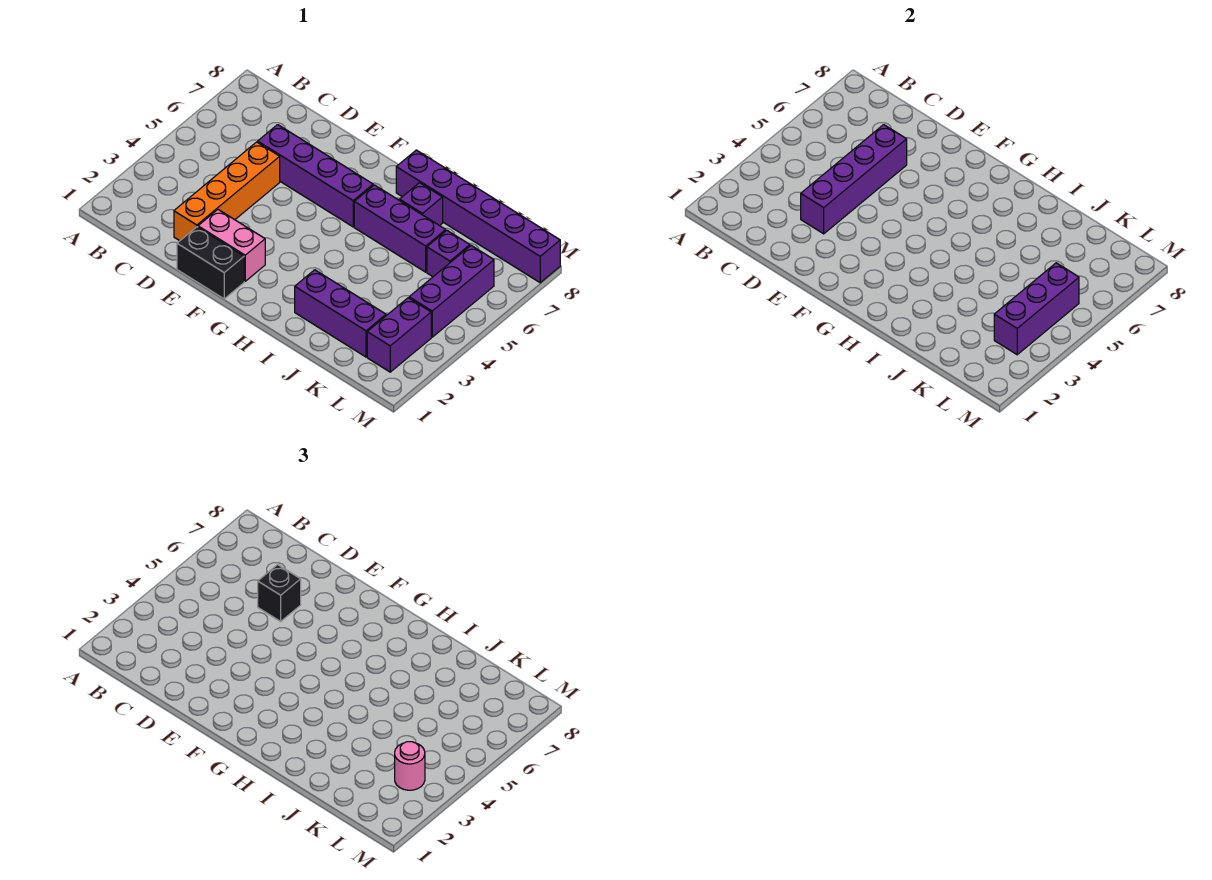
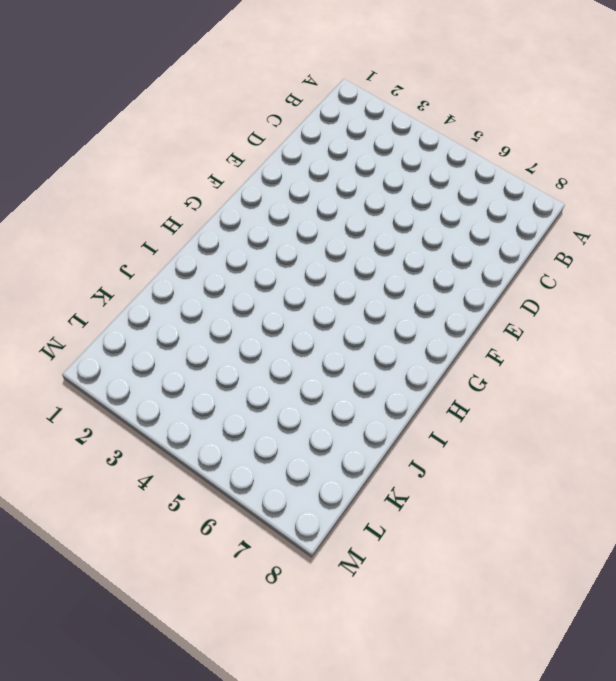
none -> orange brick D2:D5 level 1
none -> purple brick D6:G6 level 1
none -> black brick E1:F1 level 1

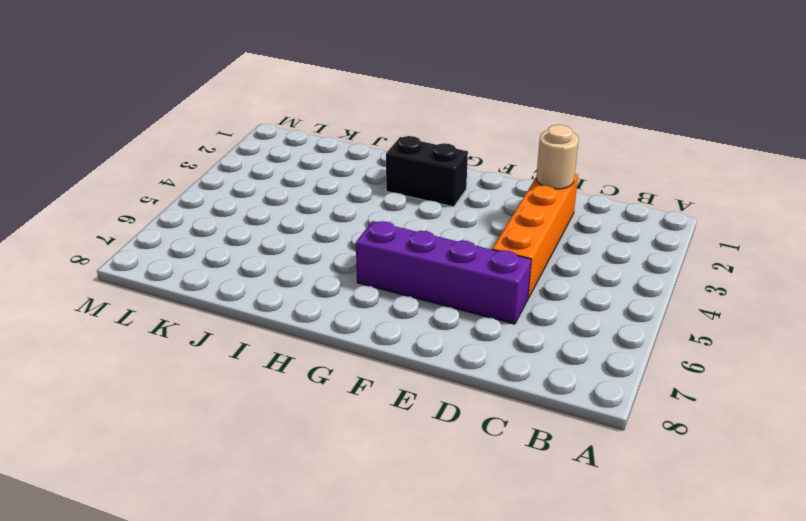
tan round brick D2 level 2 -> none
black brick G2:H2 level 1 -> black brick E1:F1 level 1
none -> pink brick E2:F2 level 1
none -> purple brick H6:J6 level 1
none -> purple brick H8:M8 level 1

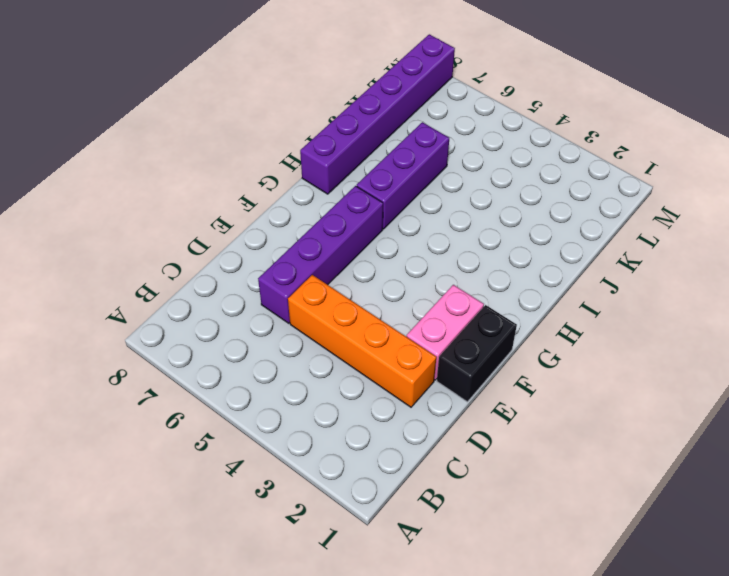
none -> purple brick I2:K2 level 1
none -> purple brick I7 level 1
none -> purple brick K6 level 1

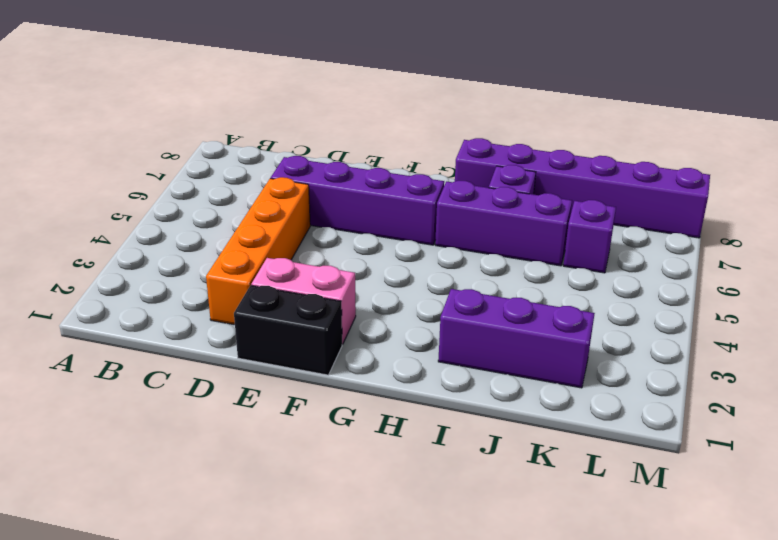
none -> purple brick L2:L3 level 1
none -> purple brick L4:L6 level 1
none -> purple brick D3:D6 level 2

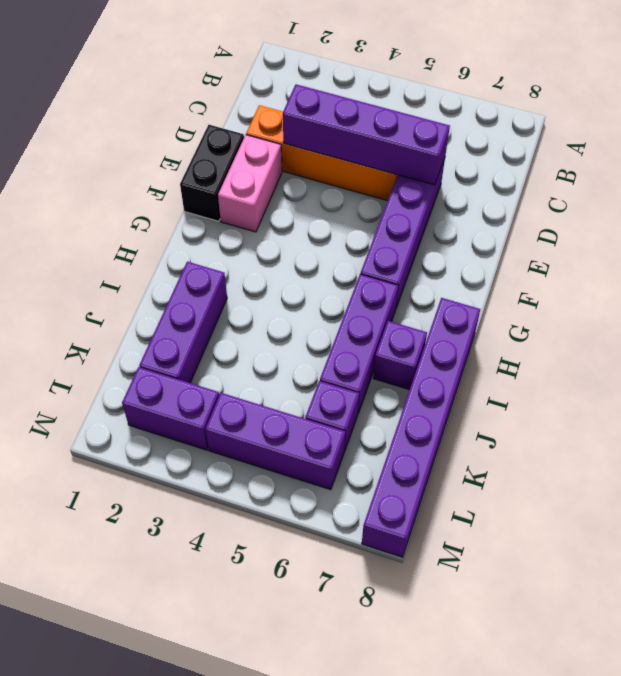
none -> purple brick L3:L5 level 2
none -> black brick D6 level 3
none -> pink round brick L3 level 3

